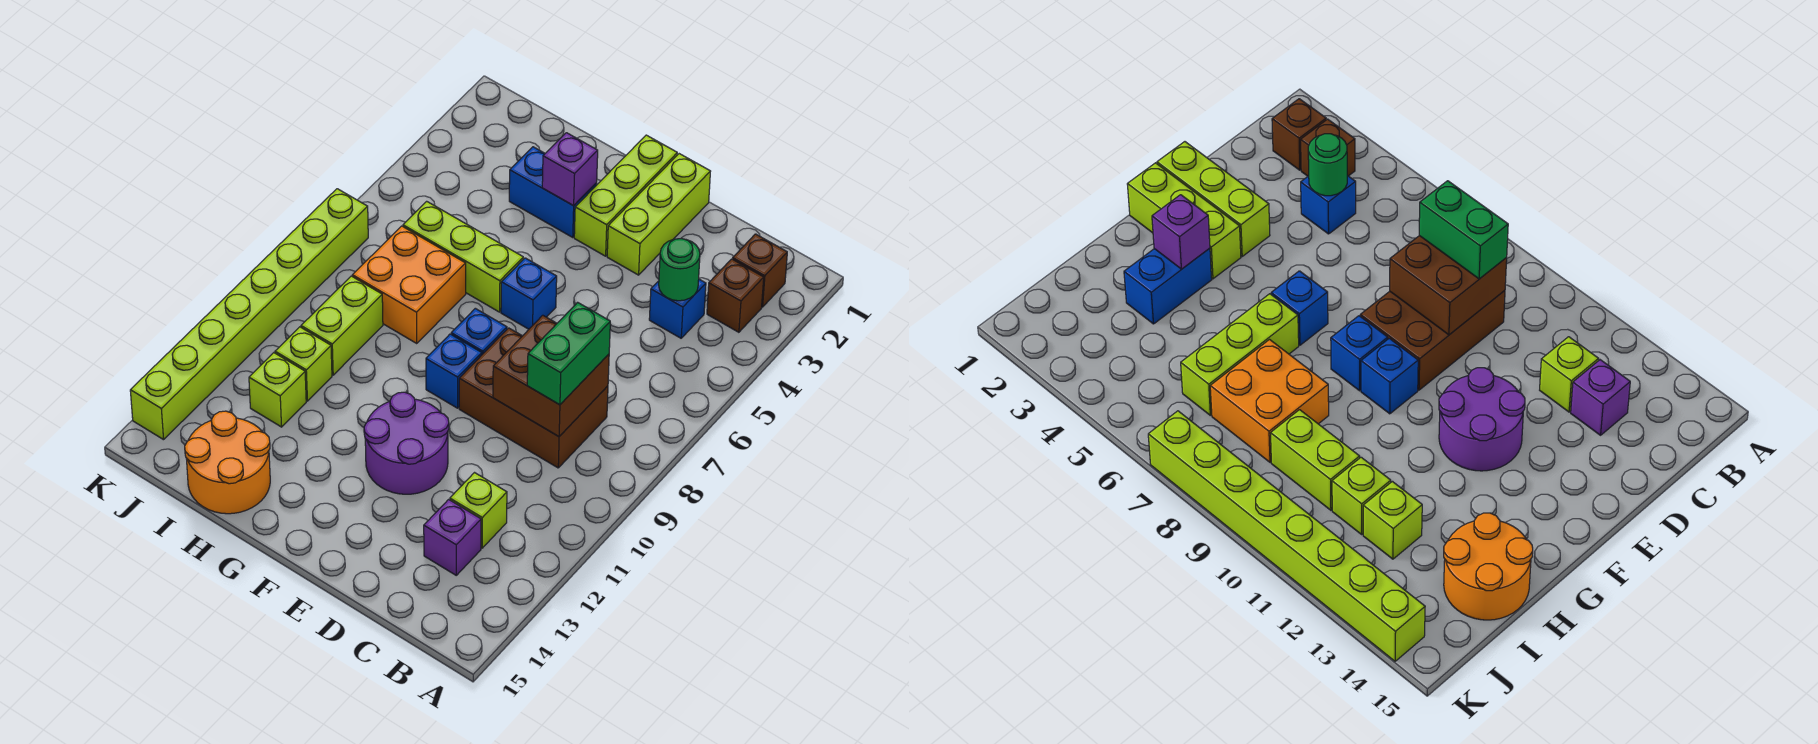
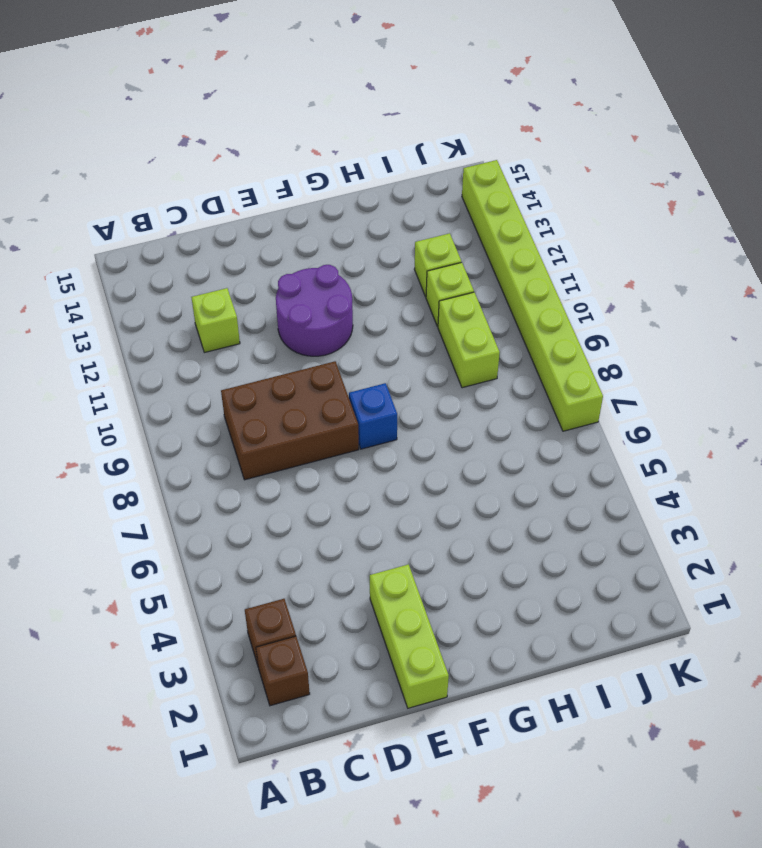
none -> blue brick C4 level 1
none -> purple brick C13 level 1
none -> lime brick F1:F3 level 1

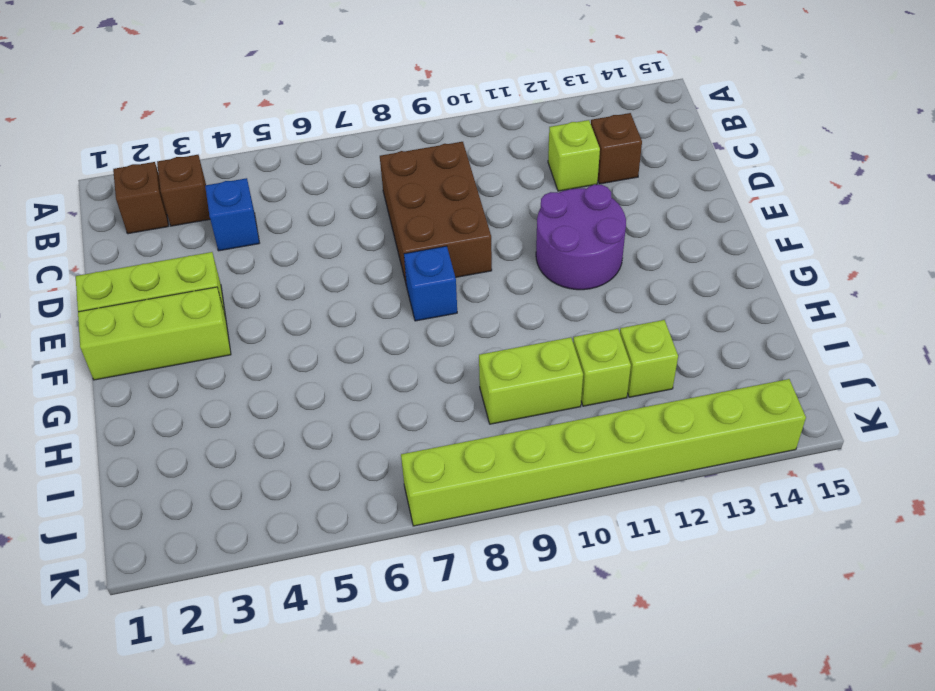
brown brick C13 level 1 -> purple brick C13 level 1
none -> blue brick F6 level 1
none -> blue brick F9 level 1
none -> blue brick G3:H3 level 1

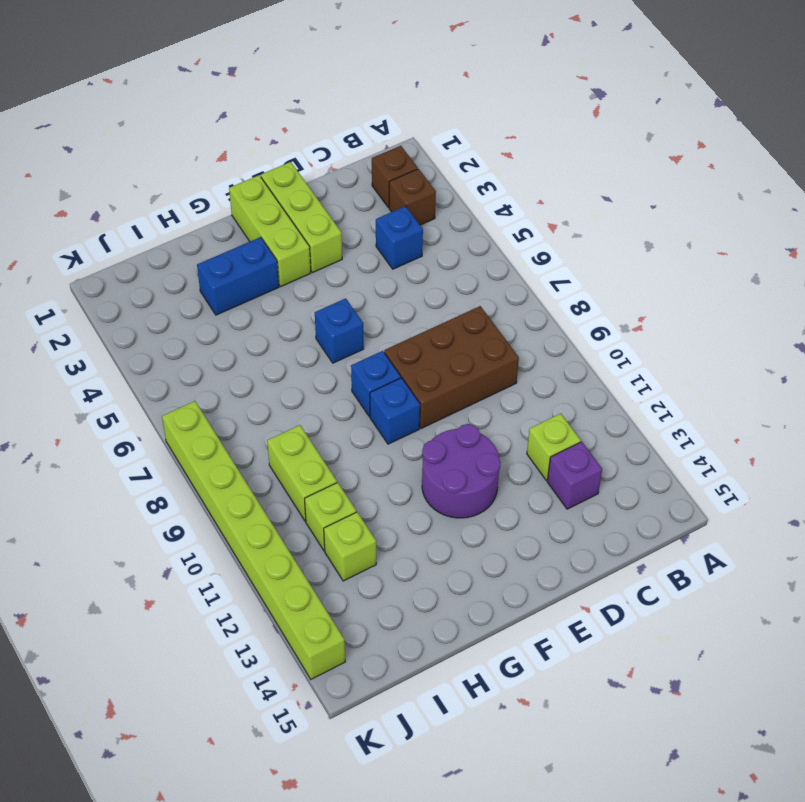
none -> lime brick G6:I6 level 1
none -> orange brick H7:I8 level 1
none -> orange round brick H14:I15 level 1

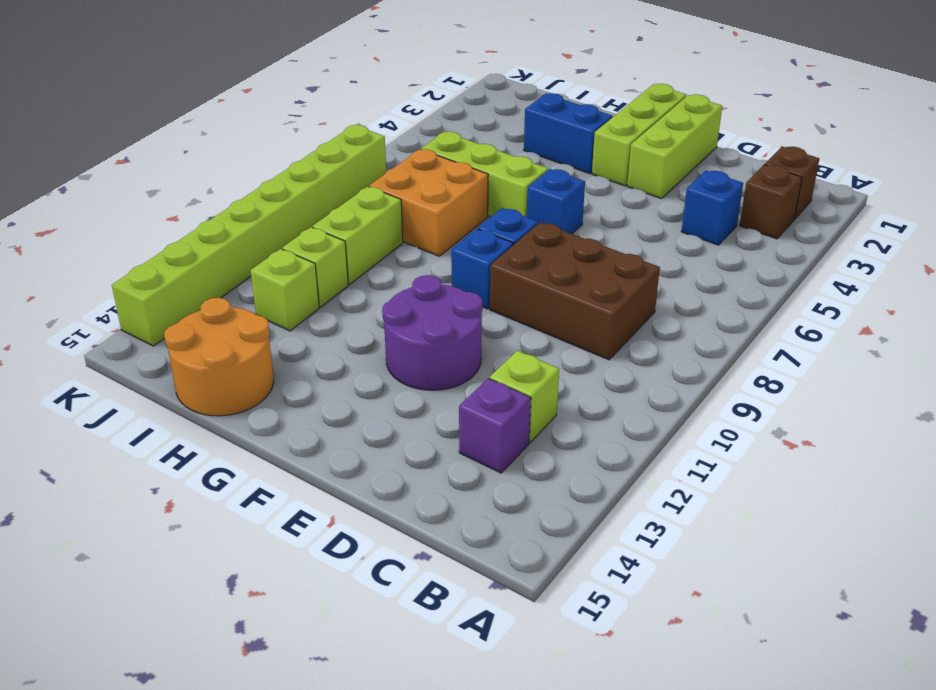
none -> green round brick C4 level 2
none -> brown brick C8:D9 level 2
none -> purple brick G3 level 2

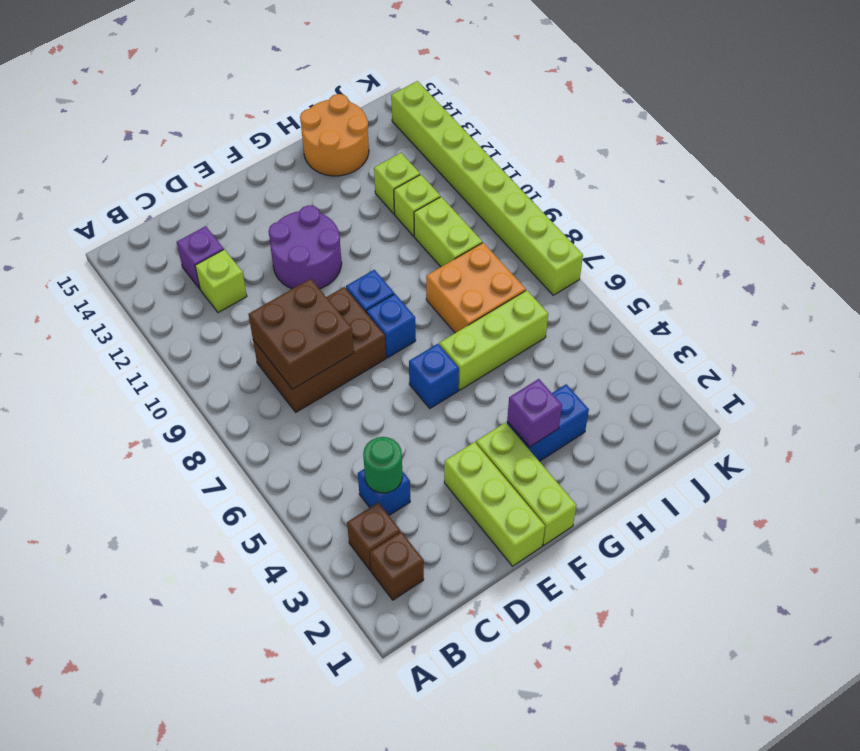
none -> green brick C8:C9 level 3

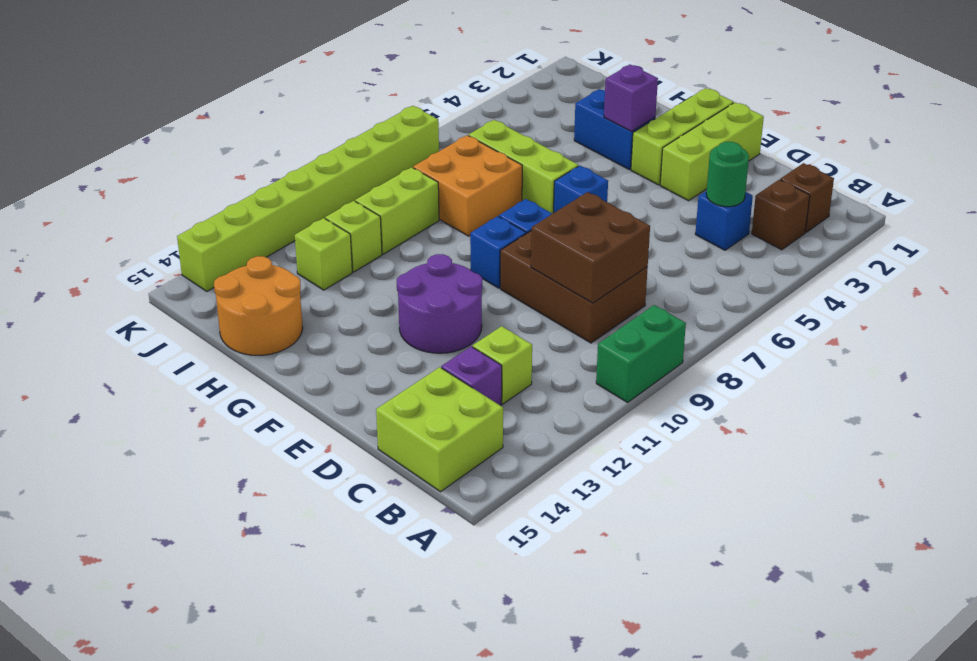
green brick A9:A10 level 1 -> green brick C8:C9 level 3
lime brick B14:C15 level 1 -> none

